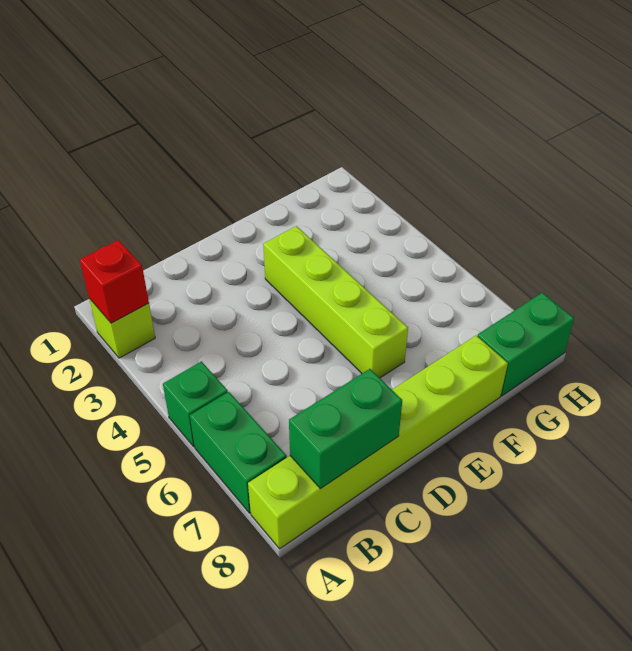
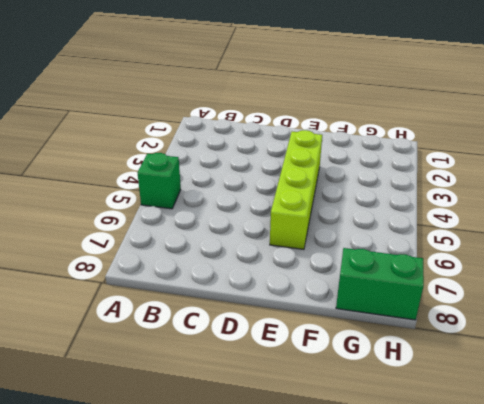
none -> lime brick A2 level 1
none -> green brick A6:A7 level 1

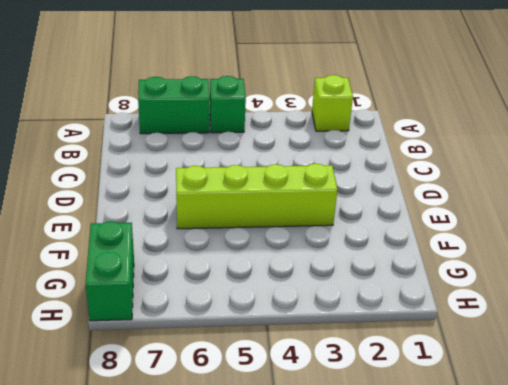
none -> lime brick A8:F8 level 1
none -> red brick A2 level 2

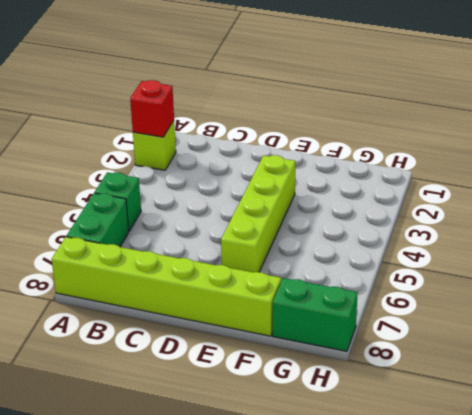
none -> green brick B8:C8 level 2

